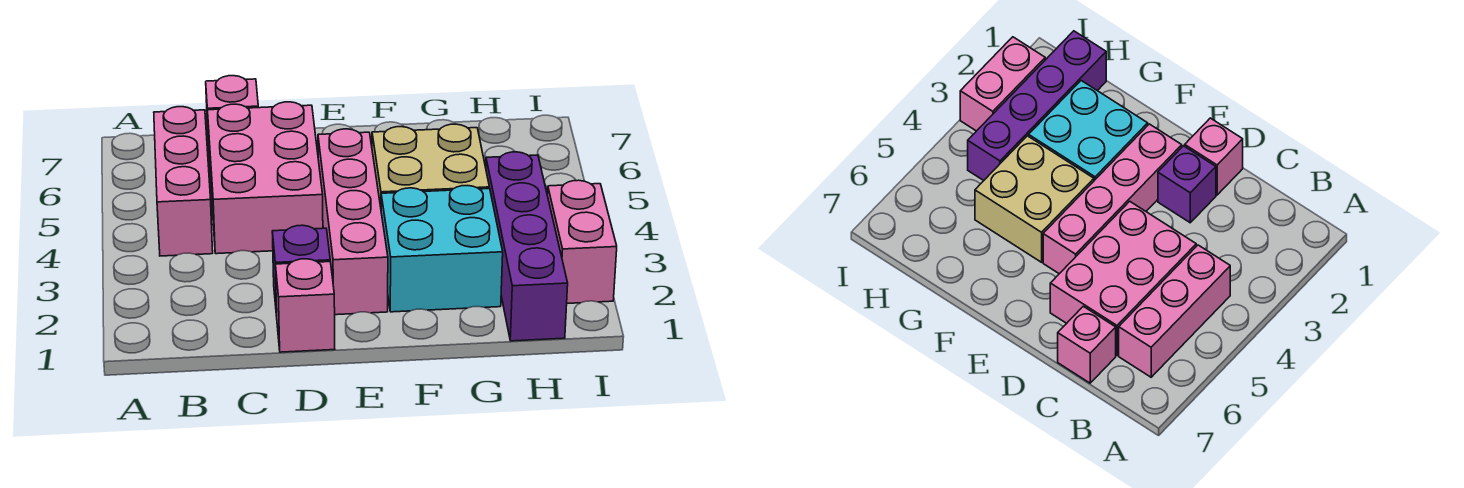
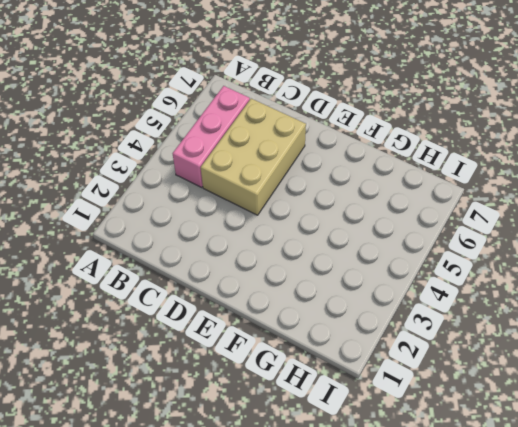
tan brick C4:D6 level 1 -> pink brick C4:D6 level 1
none -> pink brick C7 level 1
none -> pink brick D1 level 1

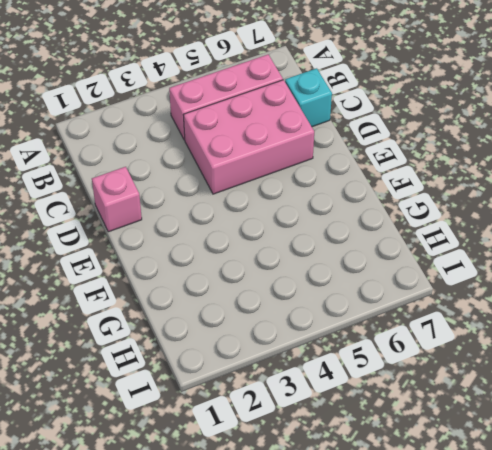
cyan brick C7 level 1 -> pink brick C7 level 1
none -> purple brick D2 level 1
none -> pink brick E2:E5 level 1

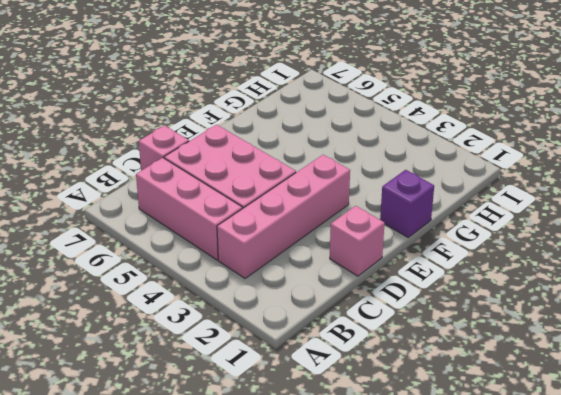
pink brick B3:E3 level 1 -> pink brick E2:E5 level 1
purple brick F1 level 1 -> purple brick D2 level 1
none -> cyan brick F2:G3 level 1
none -> tan brick F4:G5 level 1

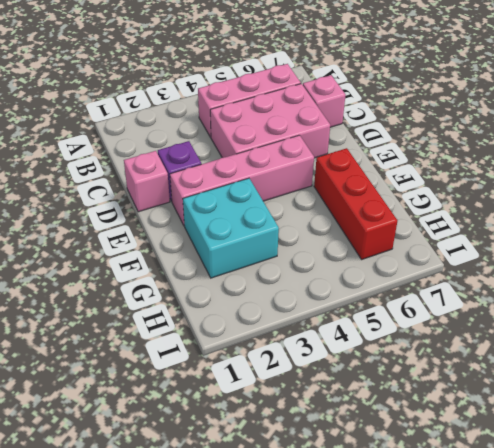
red brick F6:H6 level 1 -> none
none -> tan brick F4:G5 level 1
none -> purple brick H1:H4 level 1

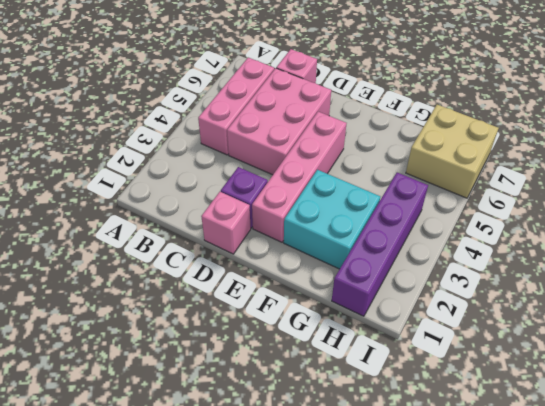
tan brick H6:I7 level 1 -> tan brick F4:G5 level 1
none -> pink brick I2:I3 level 1

